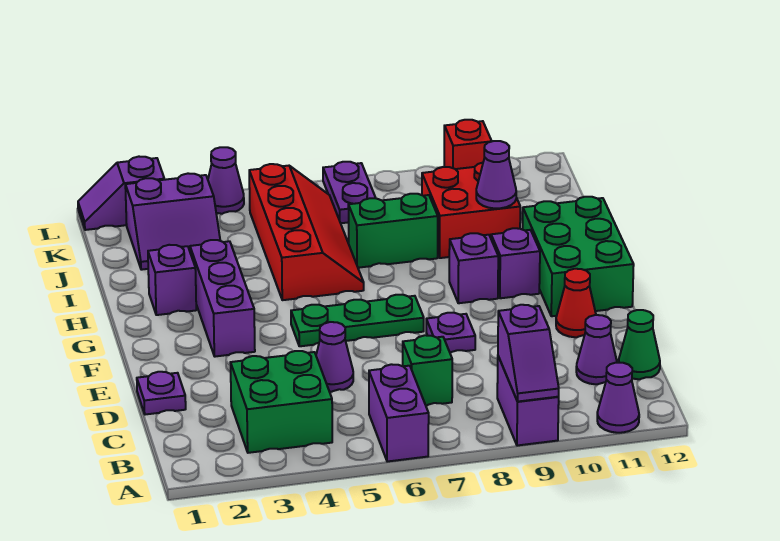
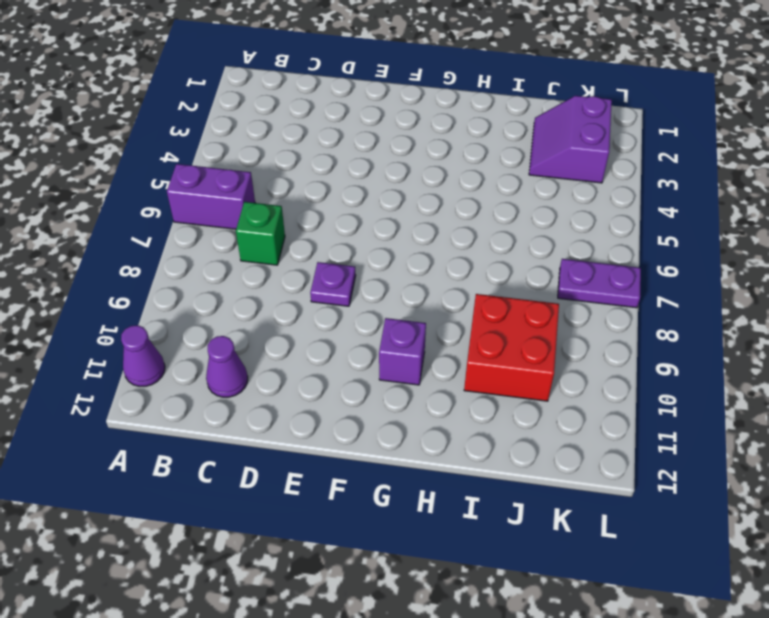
none -> purple brick A9:B9 level 1
none -> green brick B3:C4 level 1
none -> green cone C12 level 1

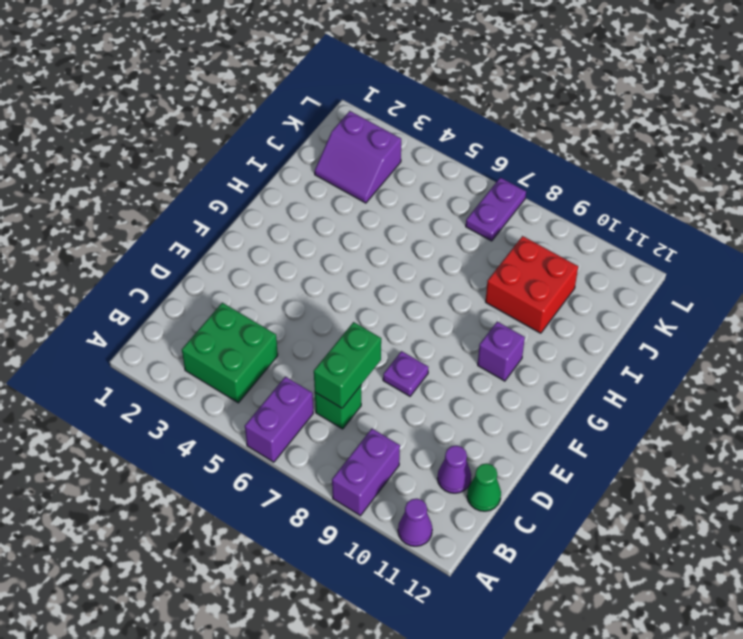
green brick C7:D7 level 2 -> green brick I7:I8 level 1
none -> purple plate D1 level 1
none -> purple cone D5 level 1
none -> red cone E11 level 1

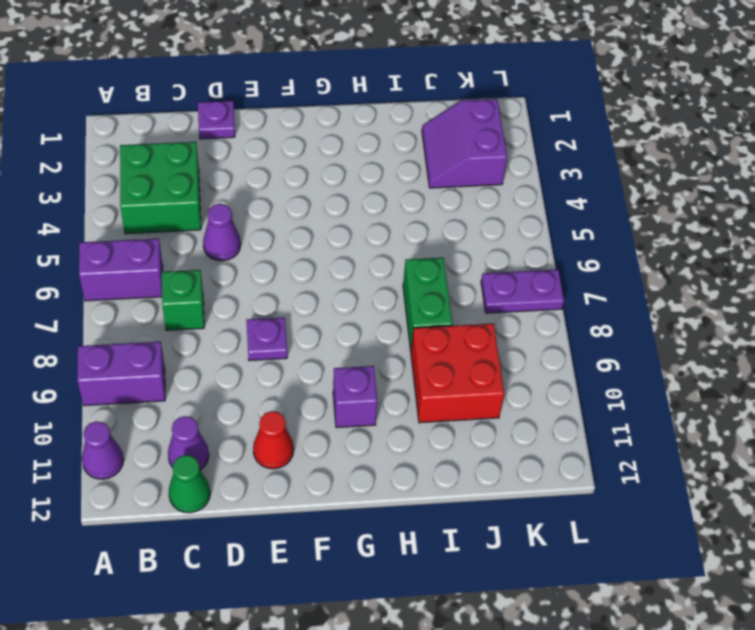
none -> purple brick F3:H3 level 1
none -> green plate F5:F7 level 1
none -> green brick F11:H12 level 1

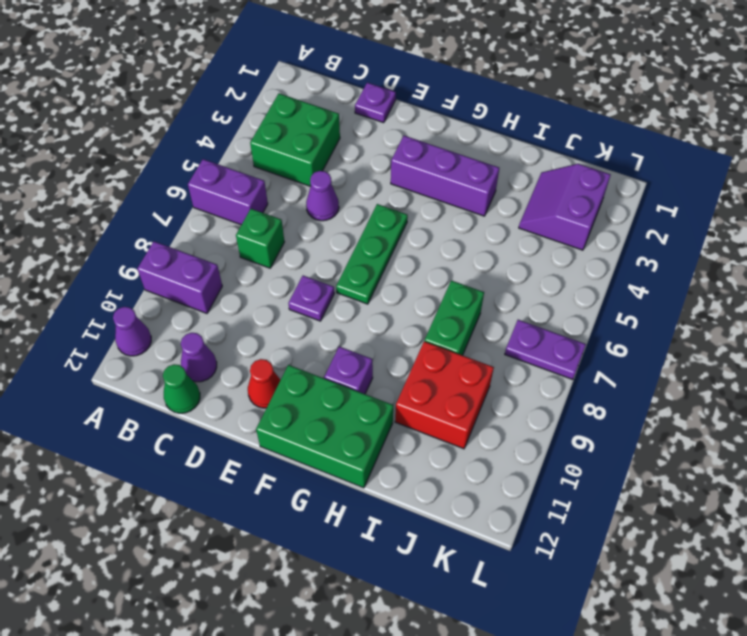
none -> purple brick G9 level 1
none -> purple brick H2 level 1
none -> red slope H5:K6 level 1 top 5

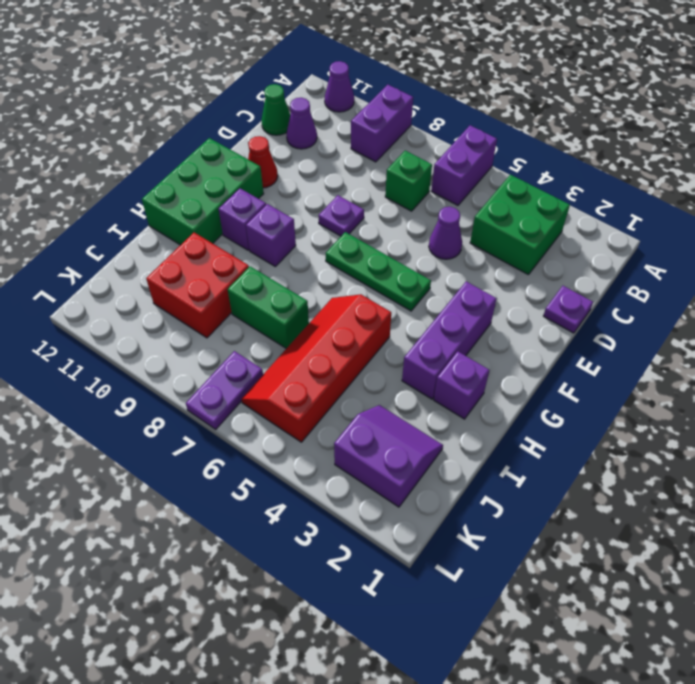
none -> purple slope L1:L2 level 1 top 2
none -> purple cone L4 level 1
none -> red brick L10 level 1

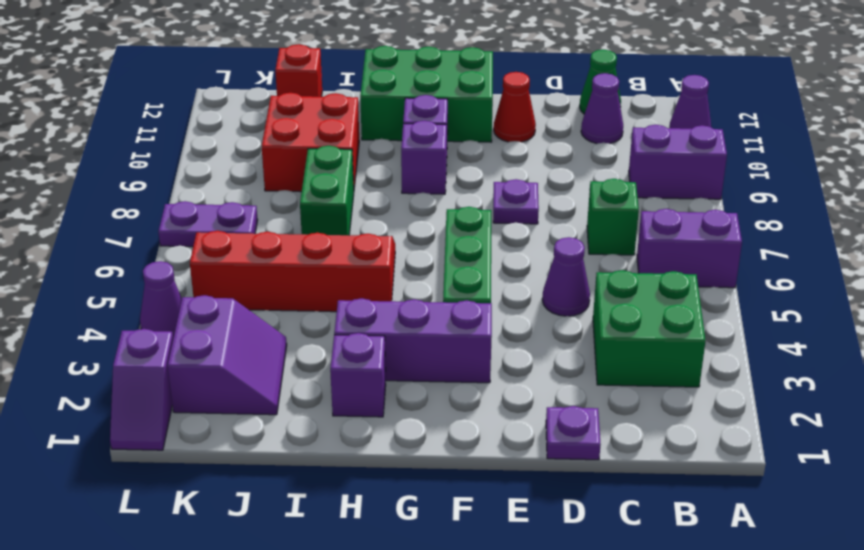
red brick J12 level 1 -> red brick L10 level 1
none -> purple slope A9:B9 level 2 top B
none -> purple cone I10 level 2

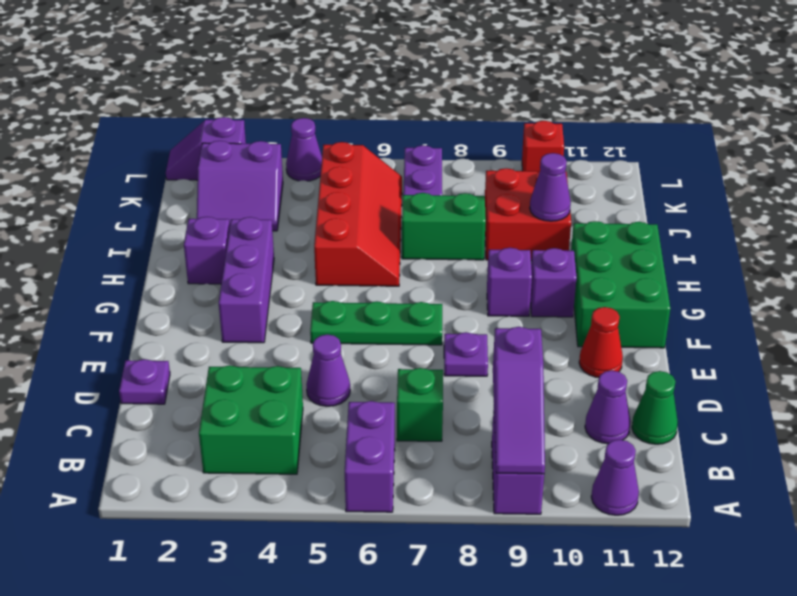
purple slope A9:C9 level 2 top C -> purple slope A9:B9 level 2 top B

